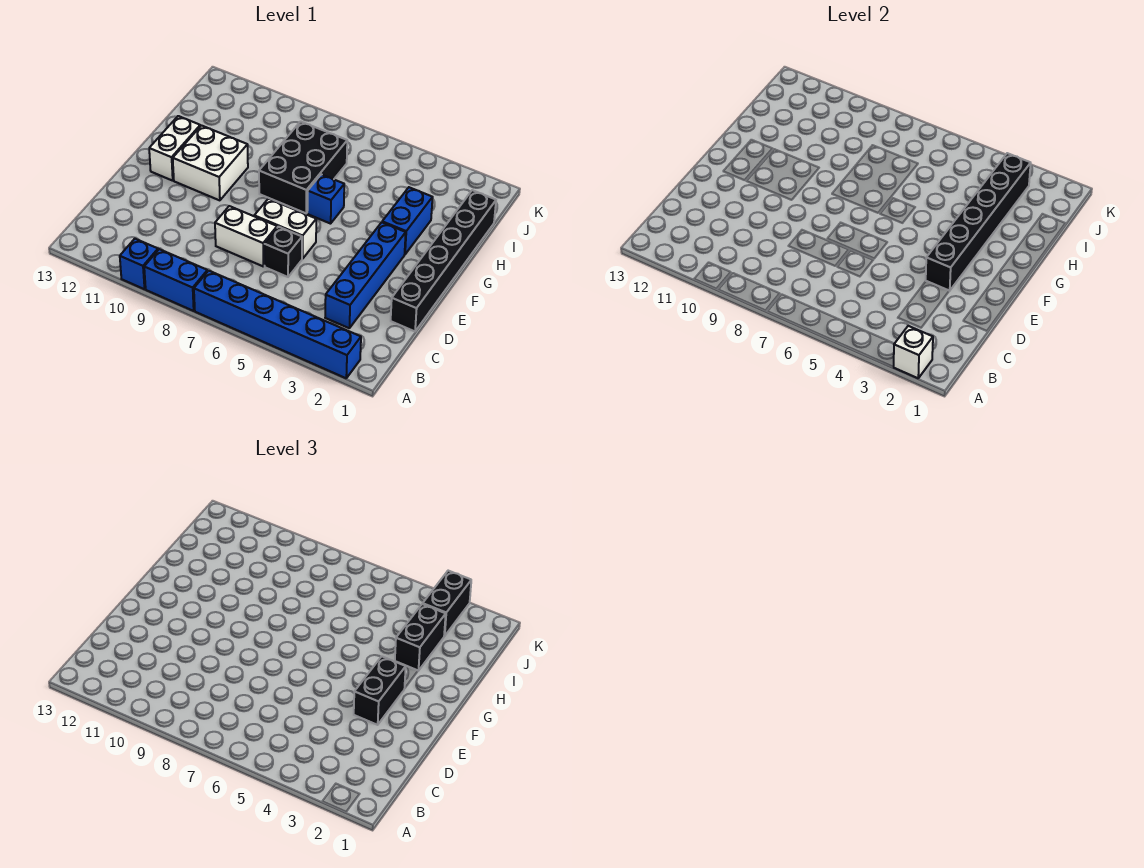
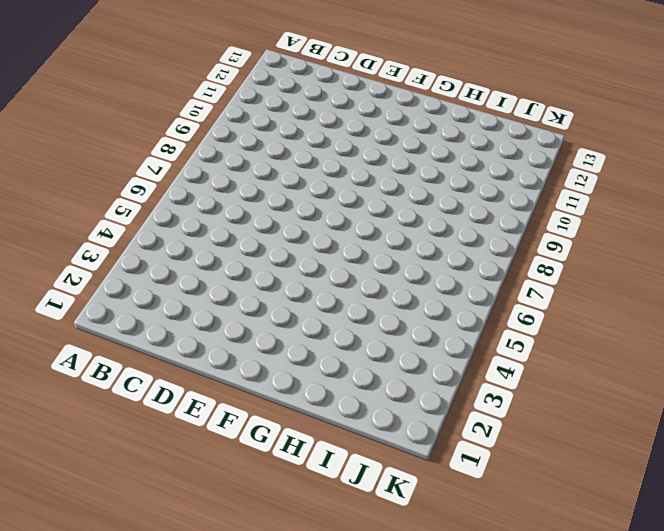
none -> blue brick A2:A7 level 1
none -> blue brick A8:A9 level 1
none -> blue brick A10 level 1

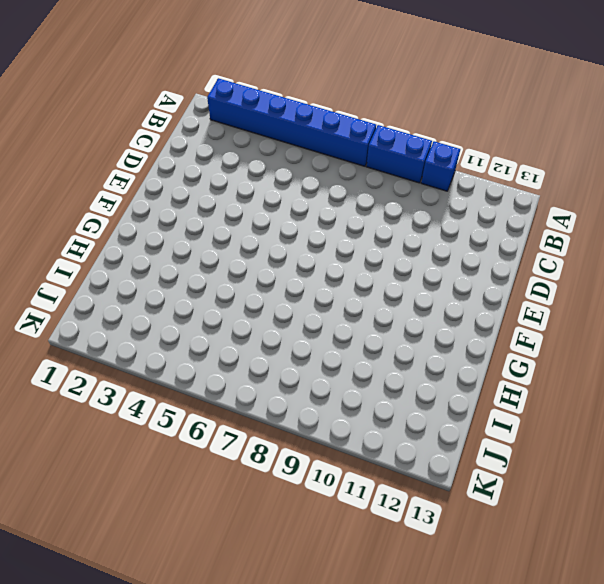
none -> blue brick C3:F3 level 1
none -> black brick D1:I1 level 1
none -> black brick D6 level 1

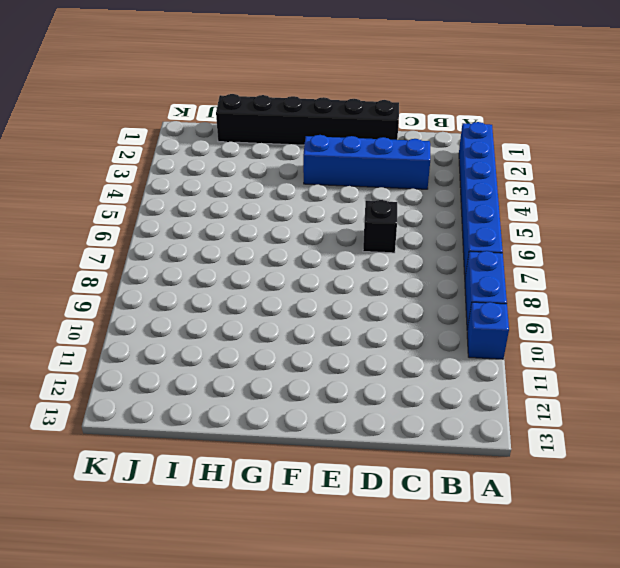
none -> white brick D7:D8 level 1
none -> white brick E6:E7 level 1
none -> white brick F10:G11 level 1

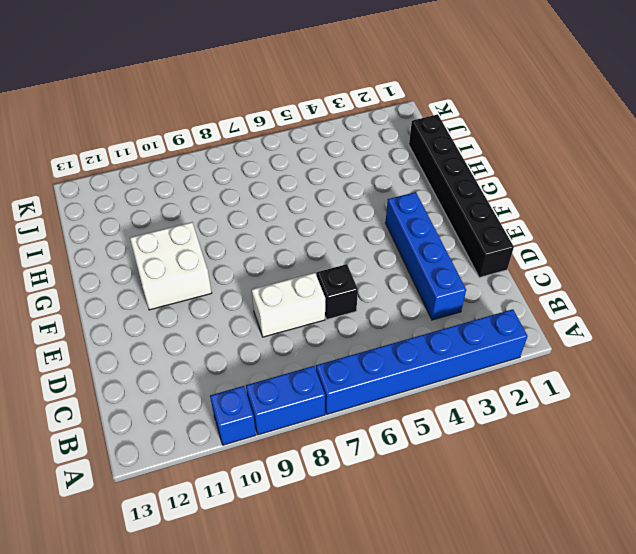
none -> white brick E6:E7 level 1
none -> white brick F12:G12 level 1
none -> blue brick G3:H3 level 1

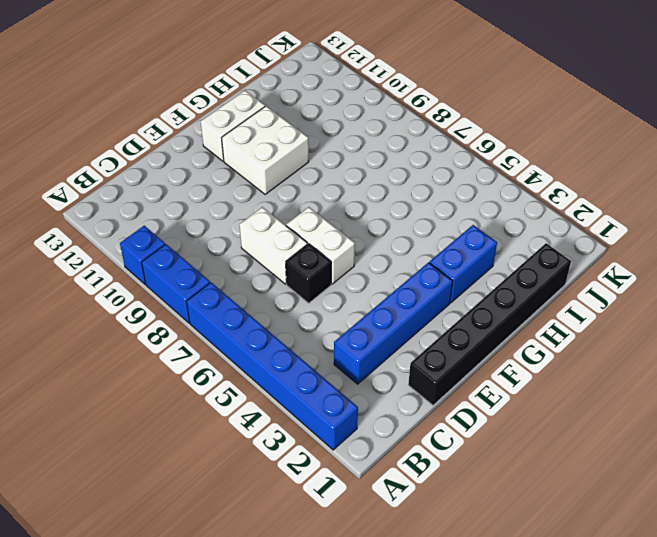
none -> blue brick G6 level 1
none -> black brick G7:I8 level 1
none -> white brick A2 level 2

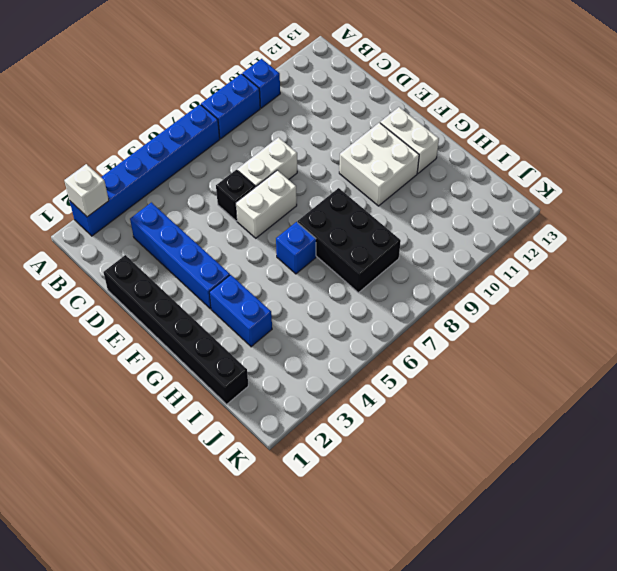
none -> black brick E3:J3 level 2
none -> black brick E3:F3 level 3
none -> black brick H3:I3 level 3

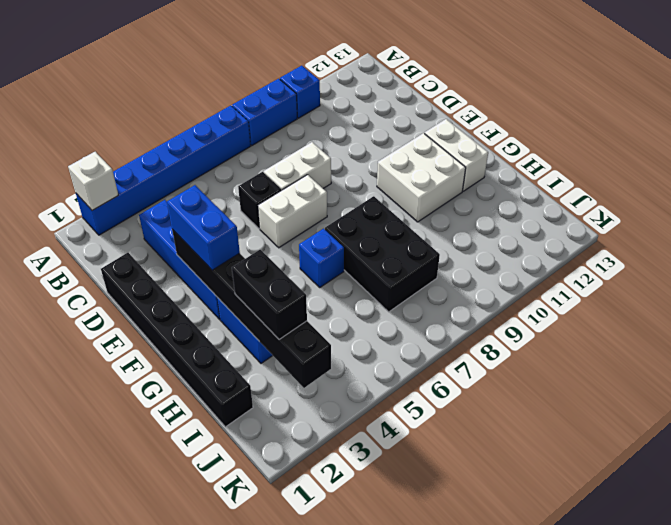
blue brick E3:F3 level 3 -> black brick E3:F3 level 3
none -> black brick J3:K3 level 3

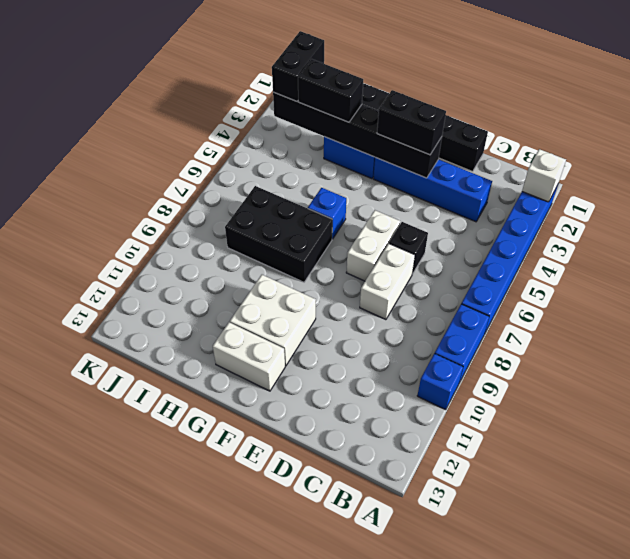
black brick J2:J3 level 3 -> black brick J3:K3 level 3

